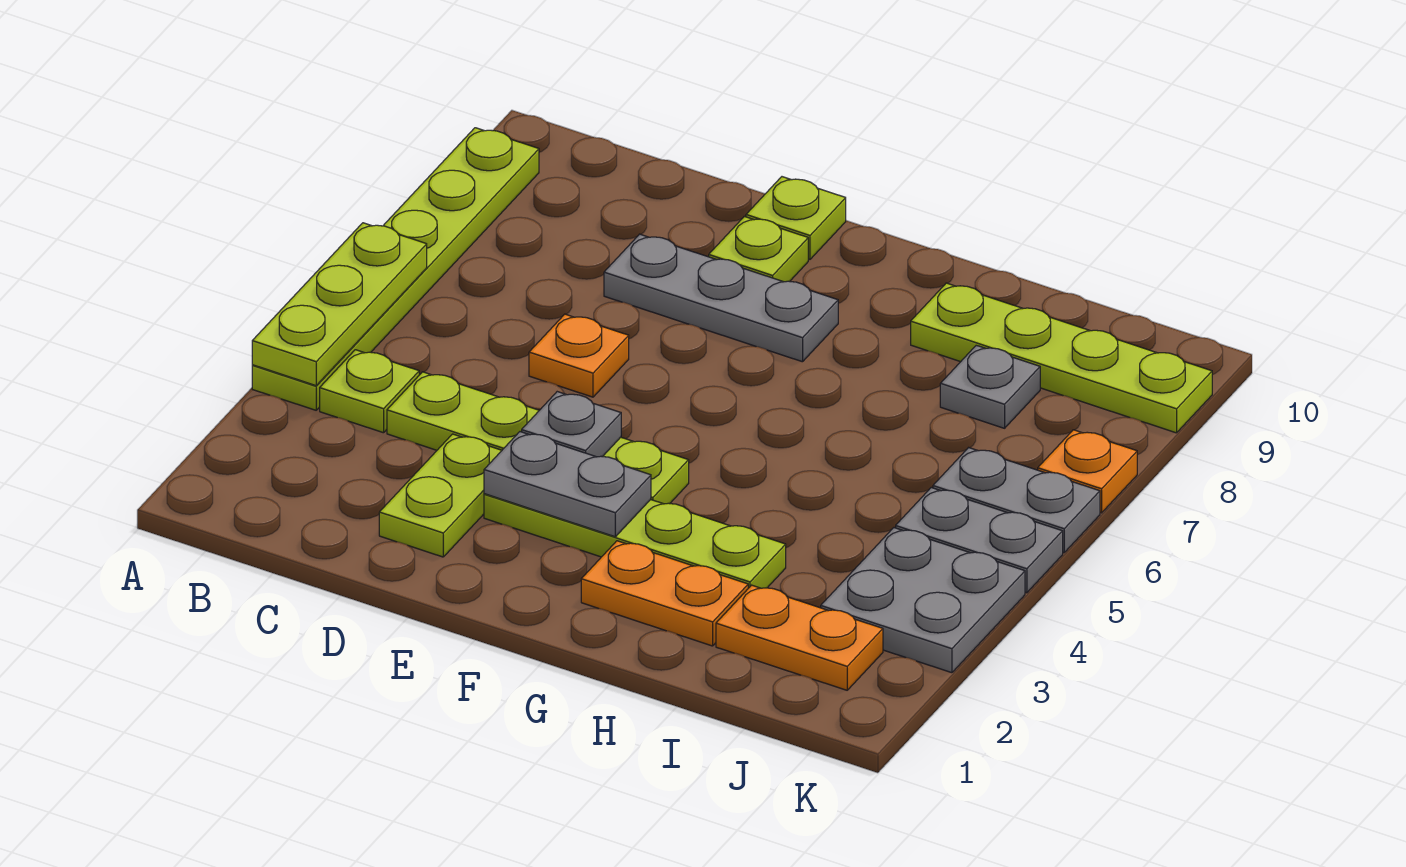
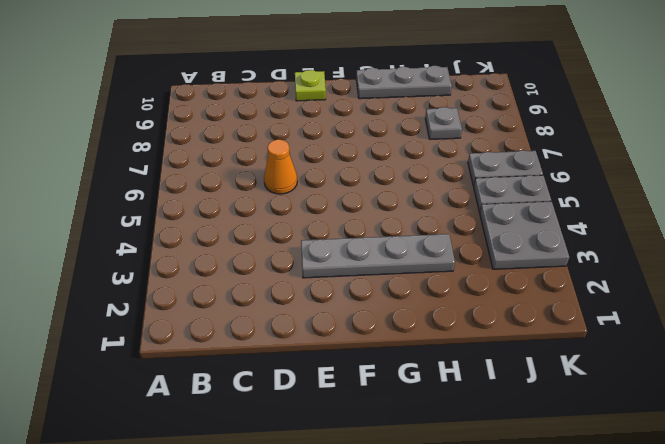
orange cone D6 level 1 -> orange plate D6 level 1
grey plate E3:H3 level 1 -> lime plate E3:H3 level 1
grey plate G10:I10 level 1 -> grey plate D8:F8 level 1
none -> lime plate A4:A9 level 1
none -> lime plate B4 level 1
none -> lime plate C4:F4 level 1

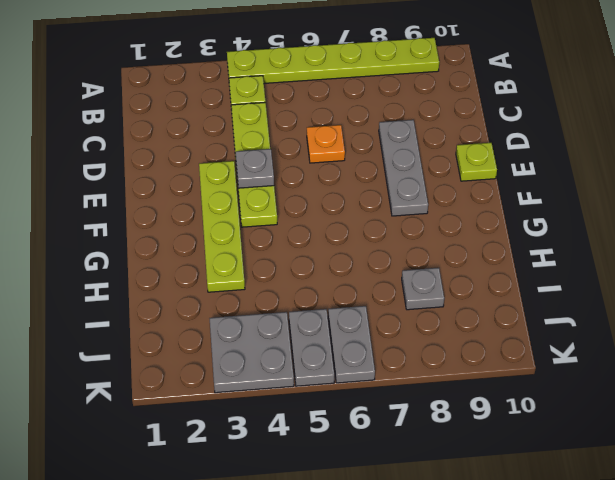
none -> lime plate D2:D3 level 1
none -> lime plate E9 level 1
none -> orange plate G2:H2 level 1

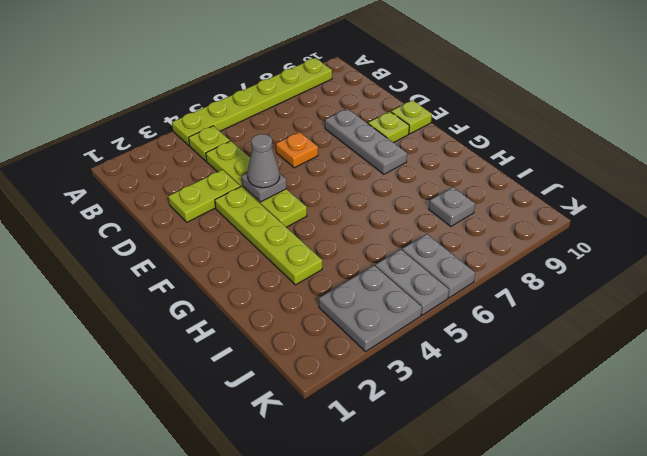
grey cone E4 level 3 -> none
none -> orange plate G2:H2 level 1
none -> lime plate H9:K9 level 1
none -> orange plate I2:J2 level 1

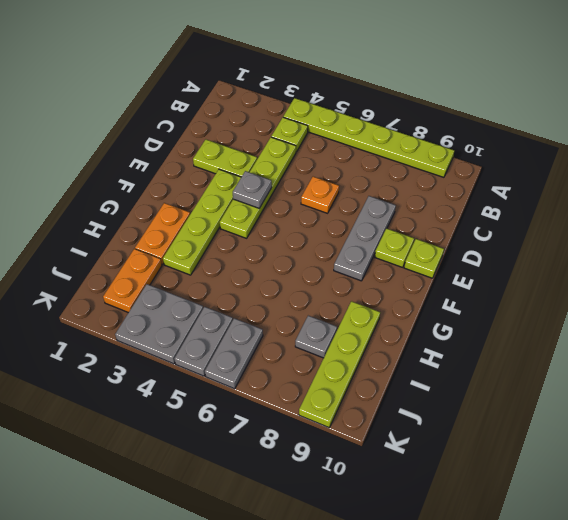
none -> orange plate K7 level 1
none -> lime plate A4:A6 level 2
none -> grey plate E3:F3 level 2

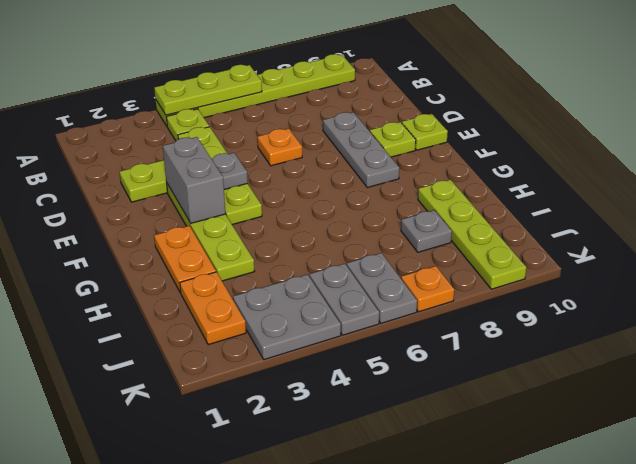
grey brick E3:F3 level 2 -> grey plate E3:F3 level 2

